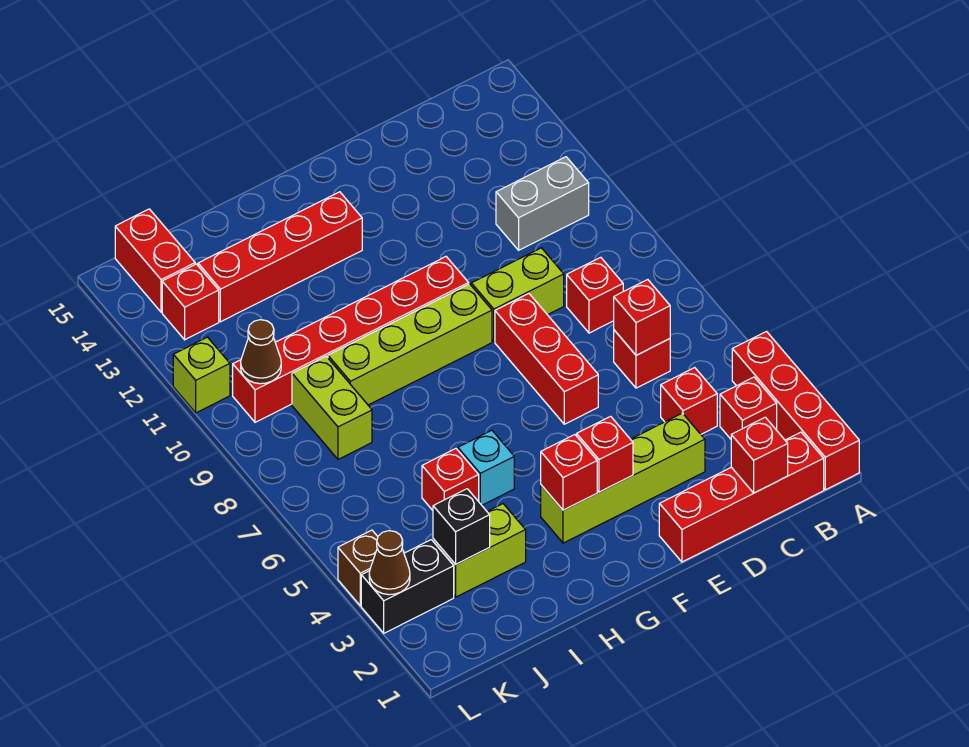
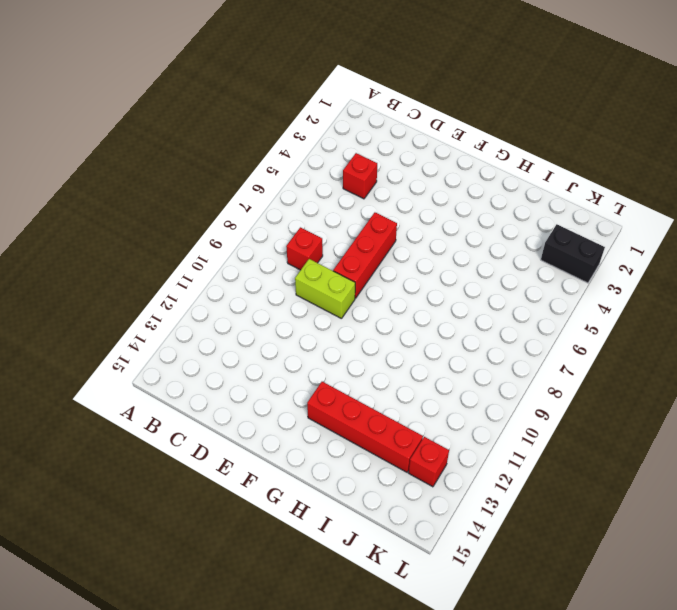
none -> red brick A1:A4 level 1
none -> red brick B1:E1 level 1
none -> red brick B3 level 1

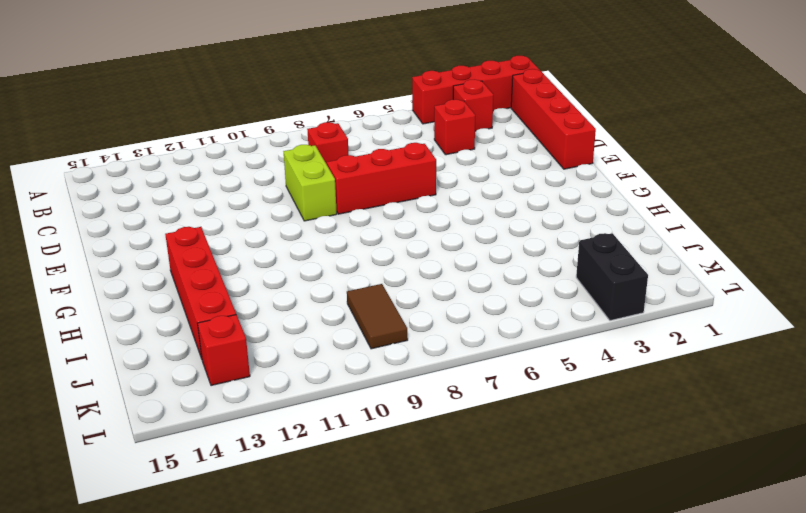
brown tile J9:K9 level 1 -> lime brick J8:J9 level 1
none -> grey brick B11:C11 level 1
none -> red brick C6 level 1
none -> lime brick D3:G3 level 1

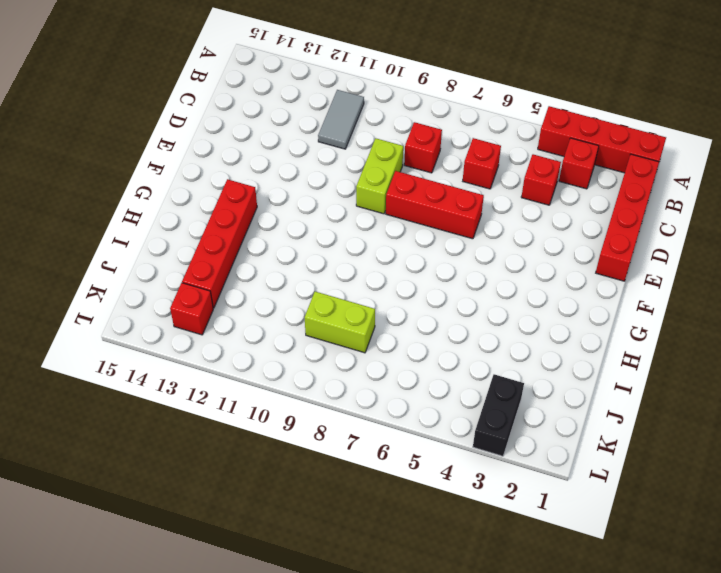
grey tile B11:C11 level 1 -> grey brick B11:C11 level 1
none -> lime brick D3:G3 level 1
none -> lime brick F9:I9 level 1
none -> red brick F10:K10 level 1

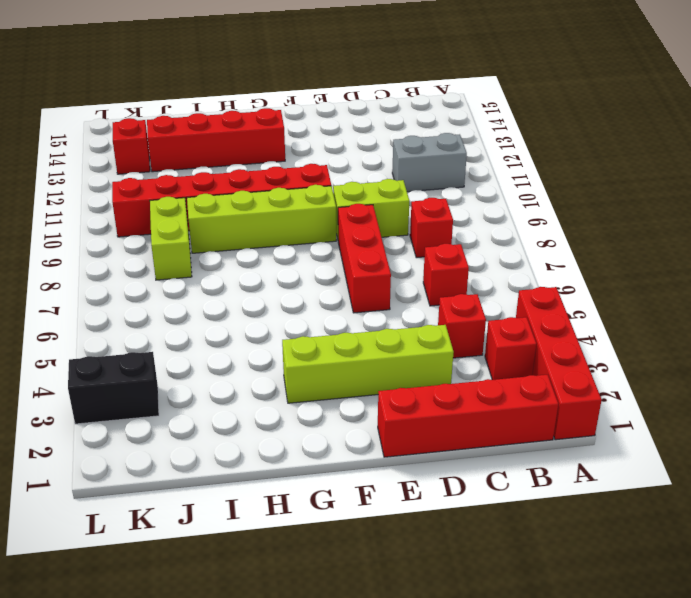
none -> cyan brick H5 level 1
none -> lime brick I3:J3 level 1
none -> red brick I5 level 1

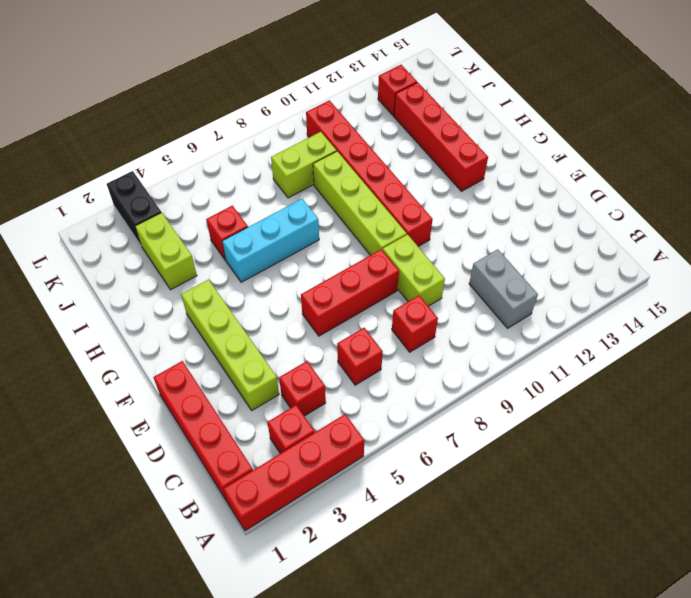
cyan brick H5:H7 level 1 -> cyan brick H5 level 1
none -> red brick K14:K15 level 1
none -> brown brick L4 level 1
none -> lime brick L11 level 1

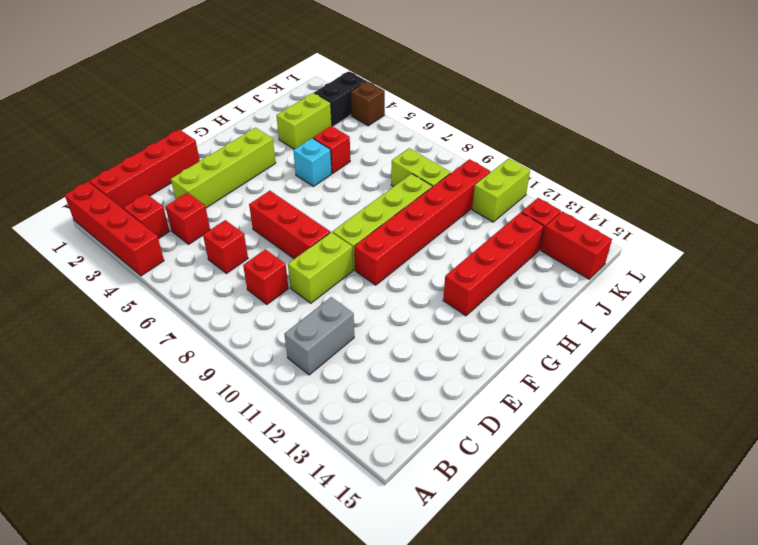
lime brick K11:L11 level 1 -> lime brick L11 level 1
none -> red brick C1 level 2
none -> red brick C6 level 2
none -> red brick F3 level 2

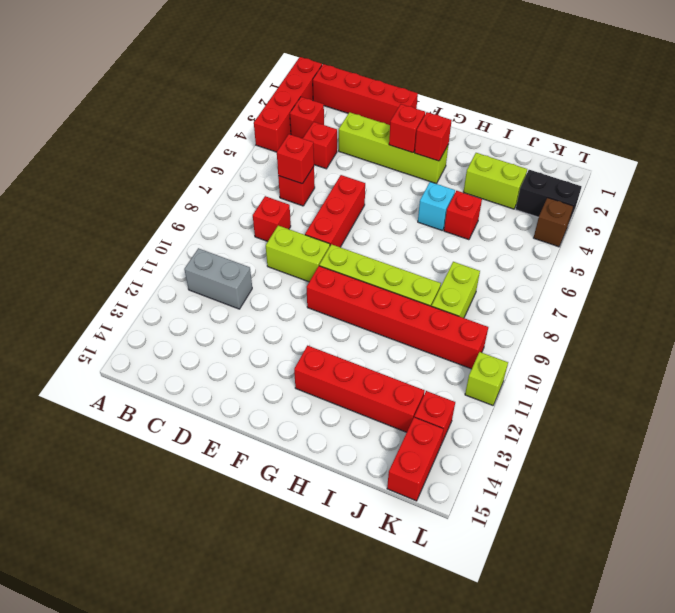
none -> red brick C1 level 2
none -> black brick J3 level 2
none -> brown cone K10 level 2

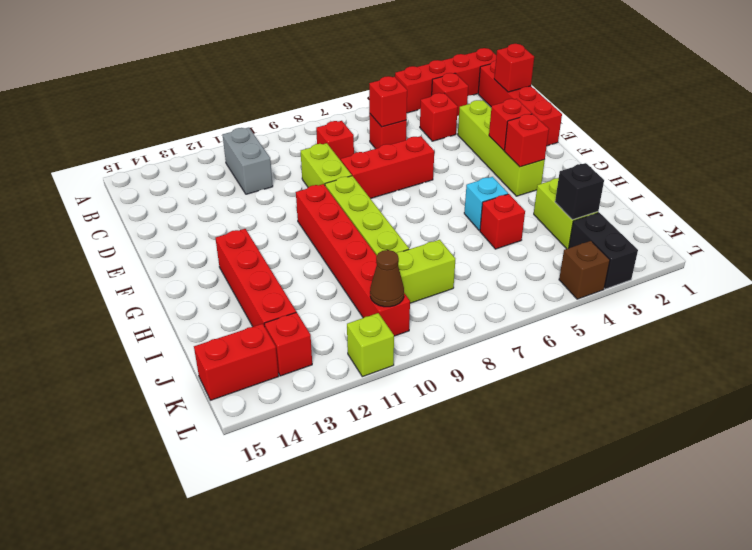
none -> brown cone L3 level 2

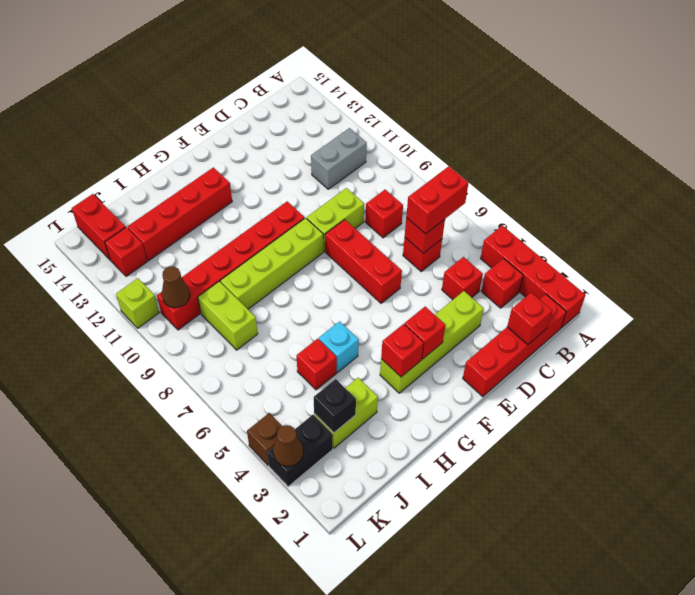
red brick B6:C6 level 3 -> none

